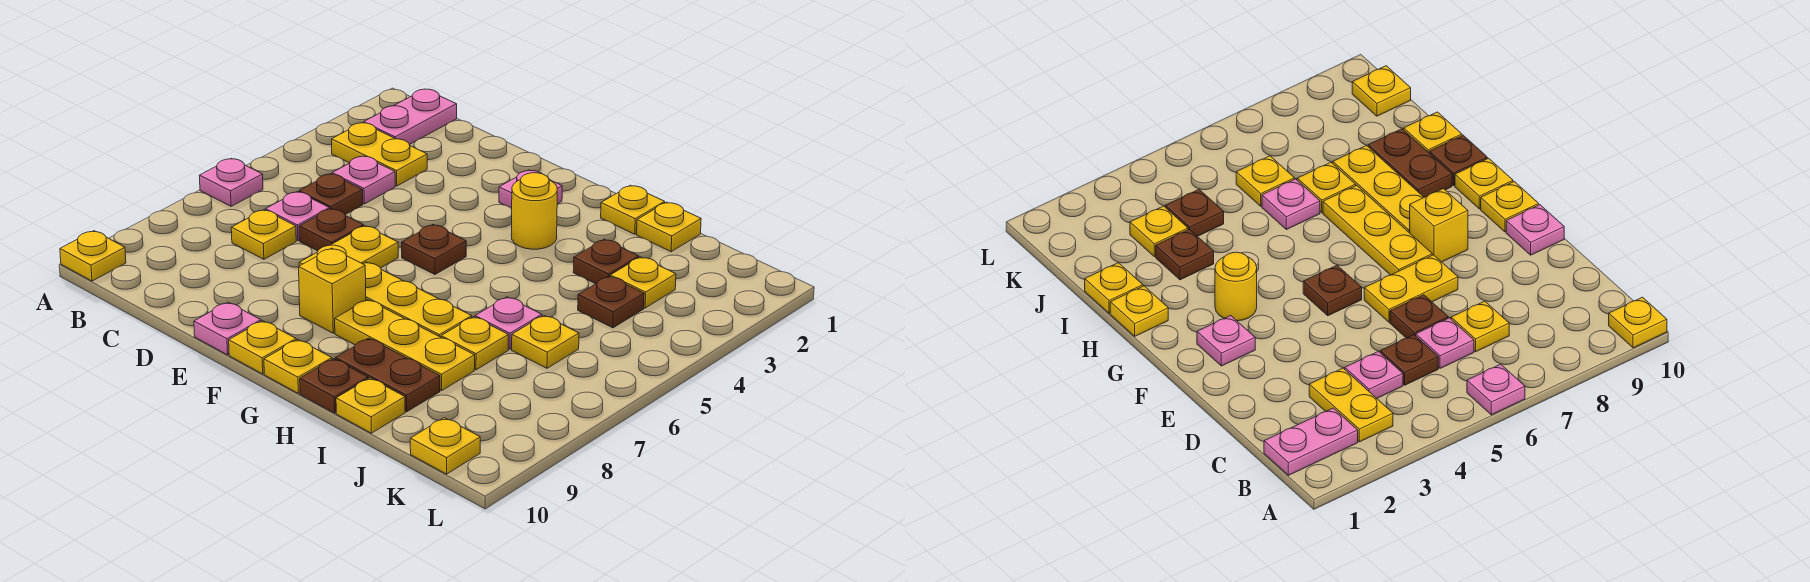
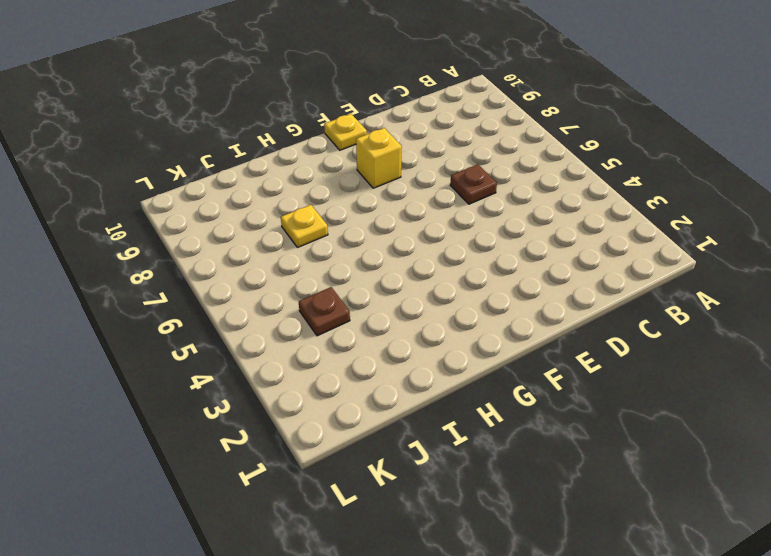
none -> pink plate A6 level 1
none -> yellow plate A10 level 1
none -> pink plate B1:B2 level 1
none -> yellow plate B3:C3 level 1

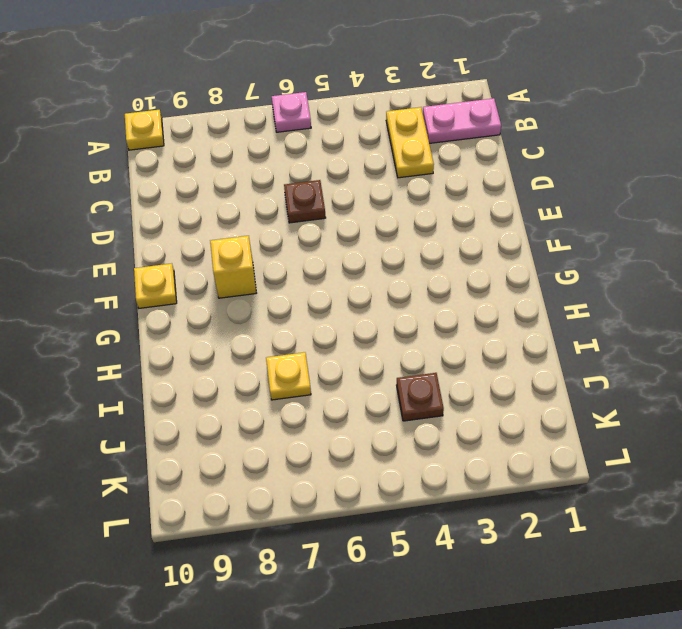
none -> pink plate C4 level 1
none -> brown plate C5 level 1
none -> pink plate C6 level 1
none -> yellow plate C7 level 1

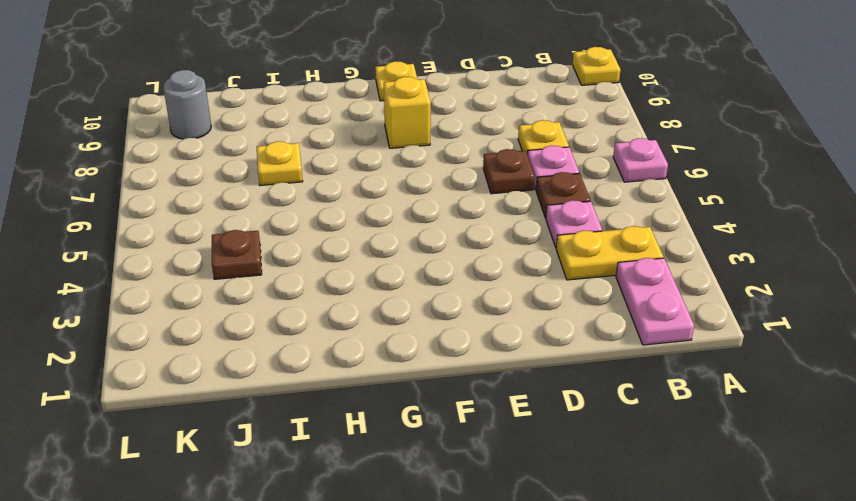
grey round brick K9 level 1 -> none
none -> yellow plate E6:E7 level 1
none -> pink plate E10 level 1
none -> pink plate F2 level 1
none -> brown plate F5 level 1

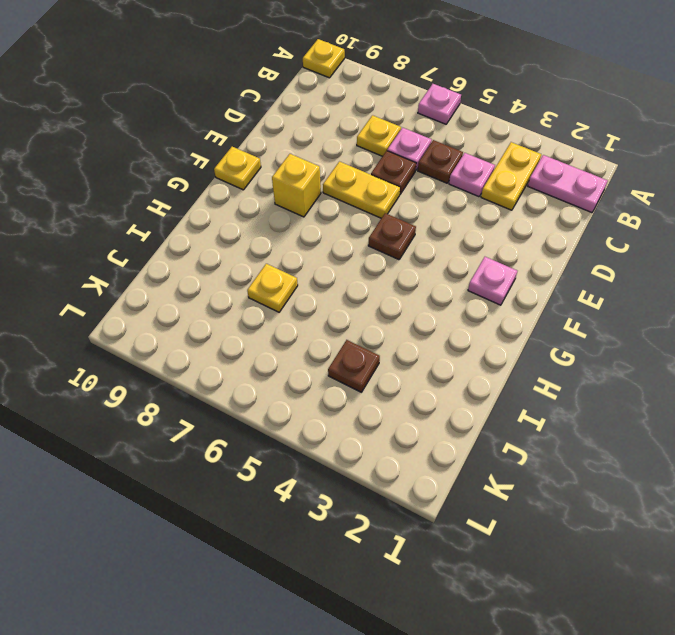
none -> pink plate E10 level 1
none -> yellow plate F7:H7 level 1
none -> yellow round brick G3 level 1
none -> yellow plate G8:I8 level 1

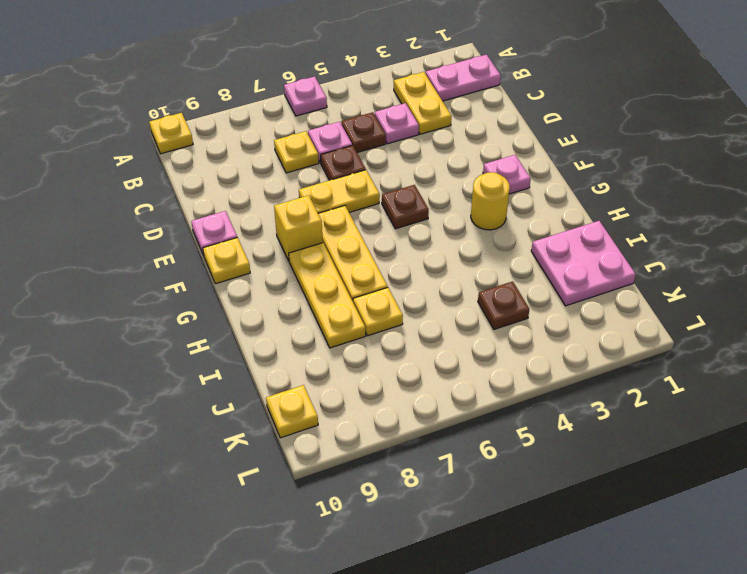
pink plate I1:J2 level 1 -> yellow plate I1 level 1
none -> yellow plate G10 level 1
none -> yellow plate H1 level 1
none -> brown plate H9:I9 level 1
none -> brown plate H10 level 1

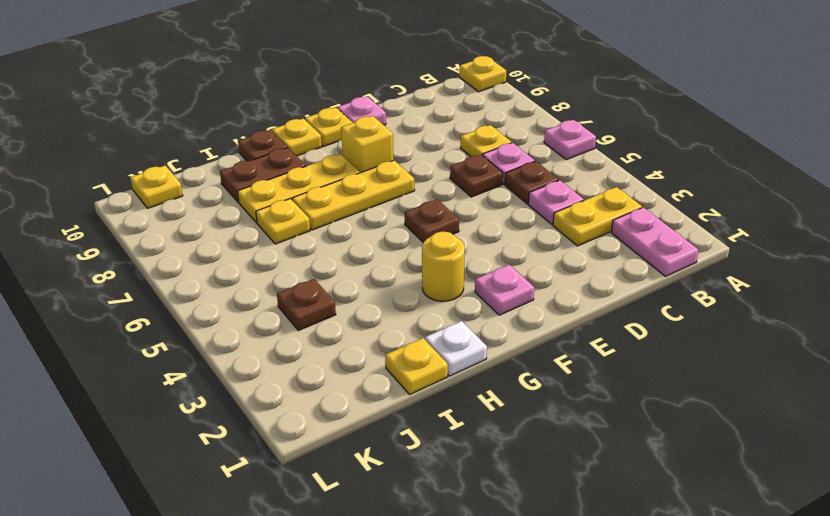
white plate H1 level 1 -> yellow plate H1 level 1
none -> yellow plate E6:E7 level 1
none -> brown plate I3 level 1
none -> pink plate I6 level 1
none -> yellow plate I10 level 1

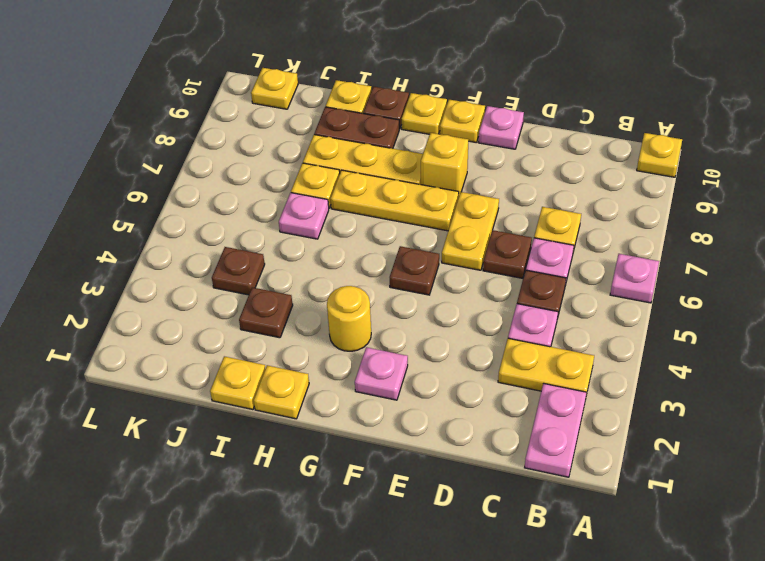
none -> yellow plate J3 level 1
none -> yellow plate J6 level 1

